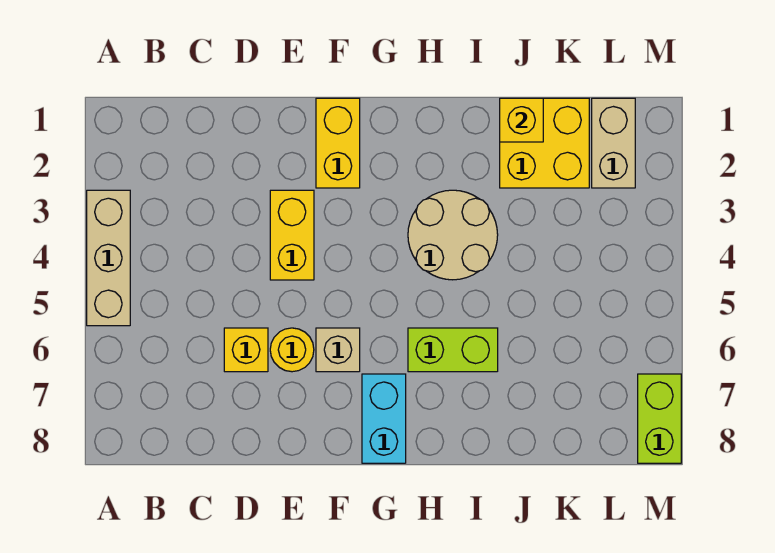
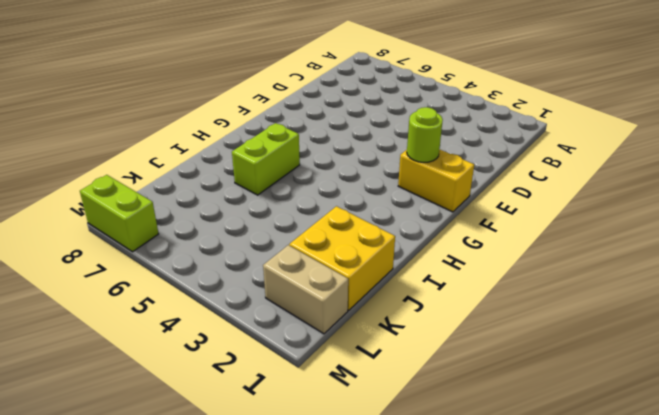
lime round brick F2 level 2 -> none
none -> tan brick A3:A5 level 1
none -> yellow brick D6 level 1
none -> yellow brick E3:E4 level 1

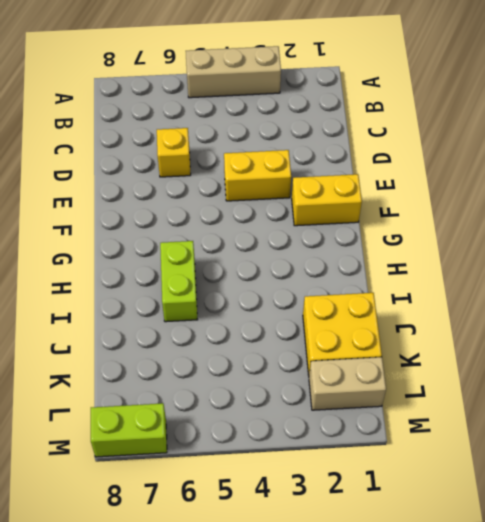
none -> yellow round brick E6 level 1
none -> tan brick F6 level 1
none -> cyan brick G7:G8 level 1

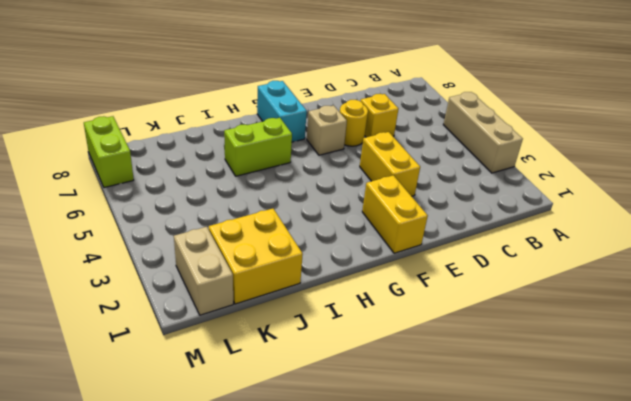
none -> tan round brick H3:I4 level 1
none -> yellow brick J1 level 2

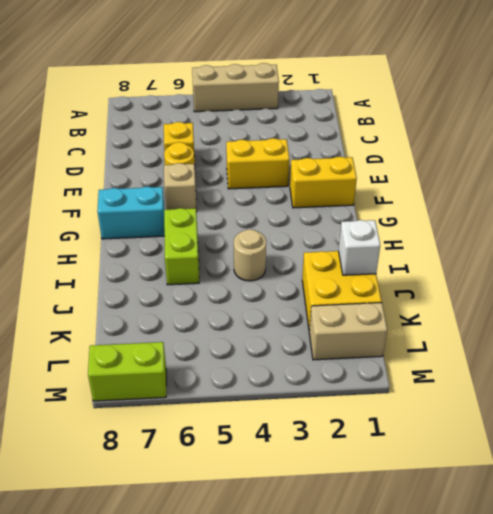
tan round brick I4 level 1 -> tan round brick H3:I4 level 1
white brick J1 level 2 -> yellow brick J1 level 2

